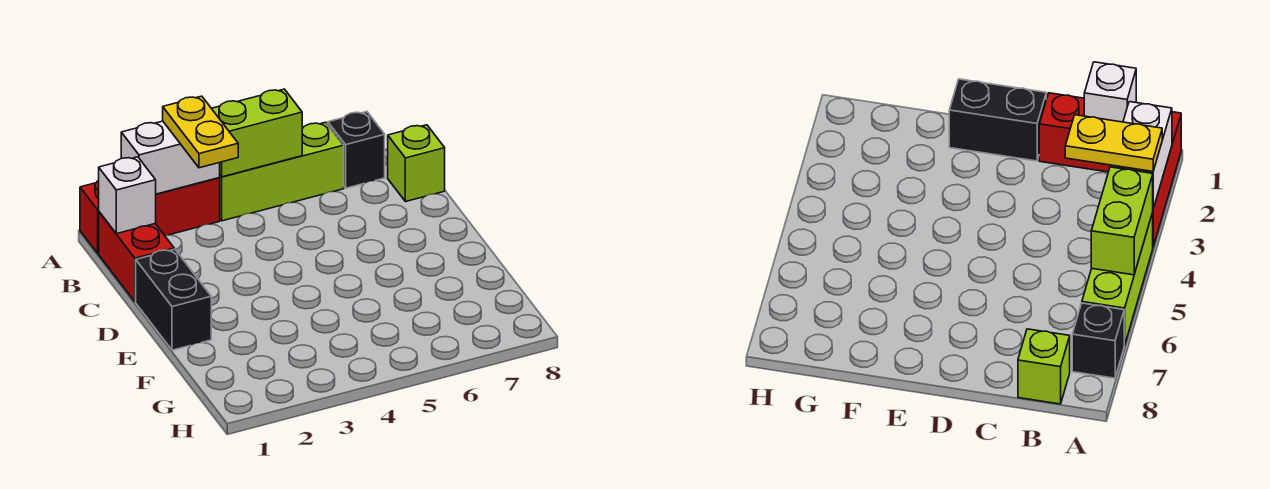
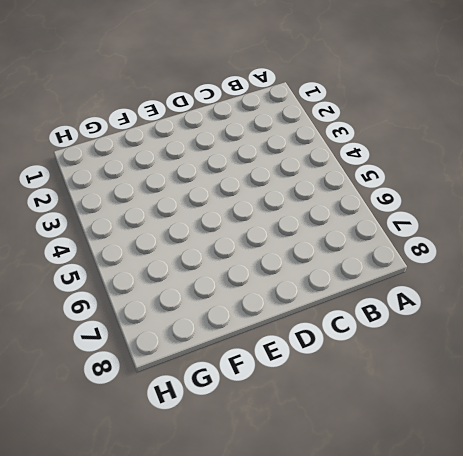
none -> red brick A1:A3 level 1
none -> lime brick A4:A6 level 1

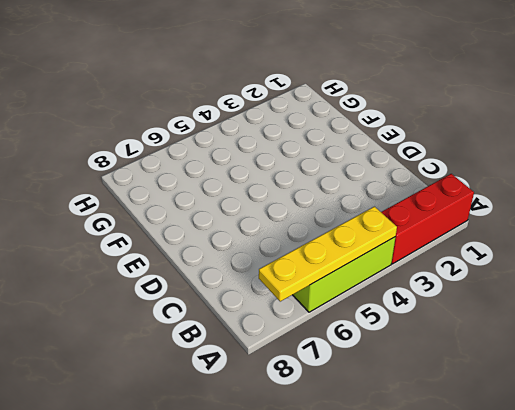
yellow plate A4:A7 level 2 -> lime brick A4:A5 level 2
none -> black brick A7 level 1
none -> red brick B1:C1 level 1

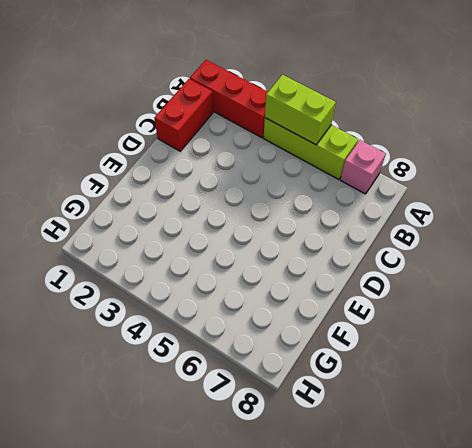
pink brick A7 level 1 -> black brick A7 level 1
none -> lime brick B8 level 1
none -> black brick D1:E1 level 1

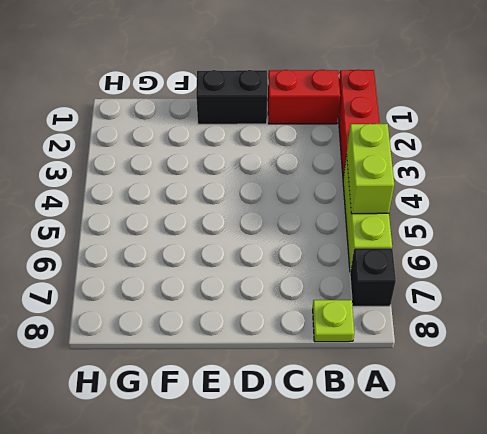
lime plate B8 level 1 -> lime brick B8 level 1
none -> white brick A2:A3 level 2
none -> white brick B1 level 2

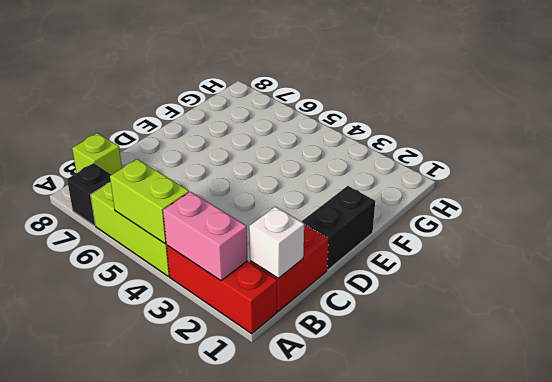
pink brick A2:A3 level 2 -> white brick A2:A3 level 2
none -> yellow plate A3:B3 level 3

